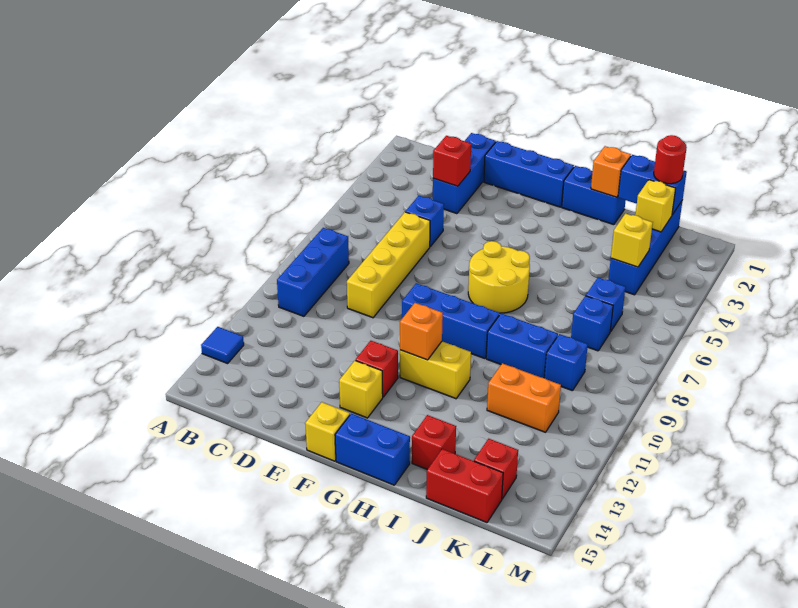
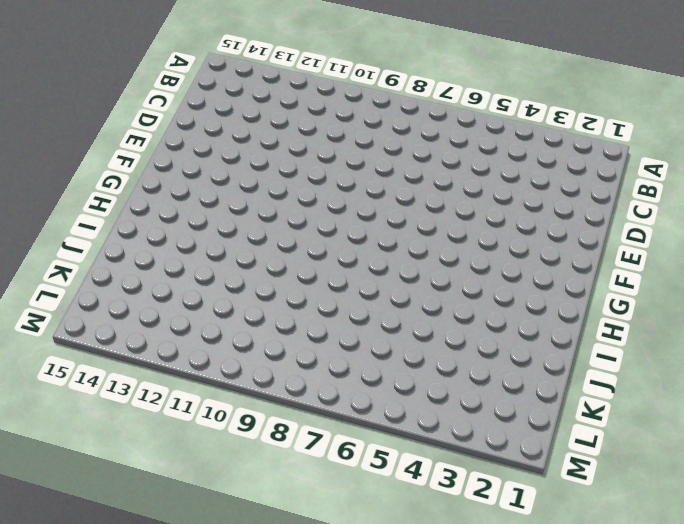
none -> blue tile A13 level 1
none -> blue brick B8:B10 level 1
none -> blue brick D1:D3 level 1
none -> blue brick D5 level 1

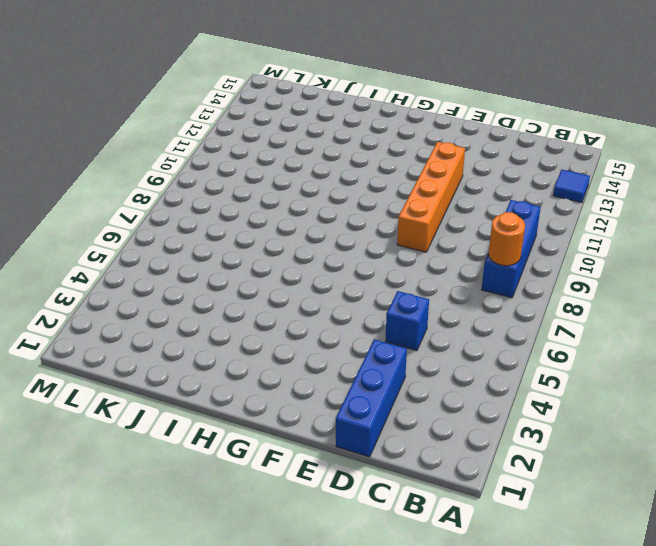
orange round brick B8 level 2 -> none
orange brick E9:E12 level 1 -> none
none -> yellow brick D6:D9 level 1
none -> blue brick E1:G1 level 1
none -> blue brick F9:H9 level 1
none -> red brick F12 level 1

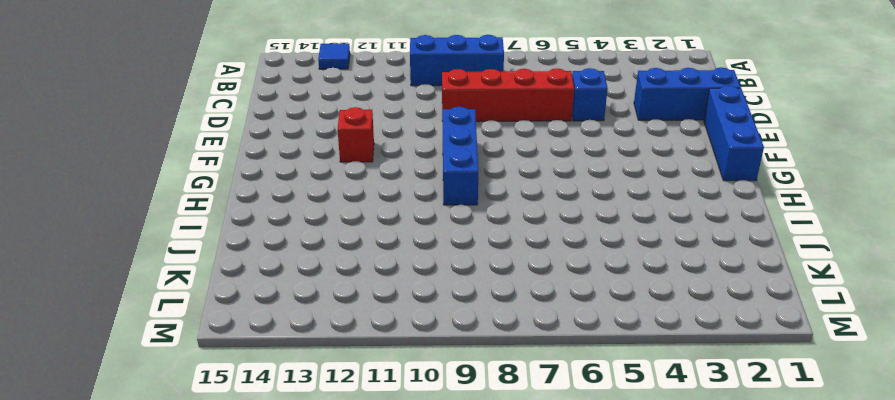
red brick D6:D9 level 1 -> yellow brick D6:D9 level 1
none -> yellow brick F13 level 1
none -> yellow brick F15 level 1
none -> yellow round brick G6:H7 level 1
none -> yellow brick G11:H11 level 1

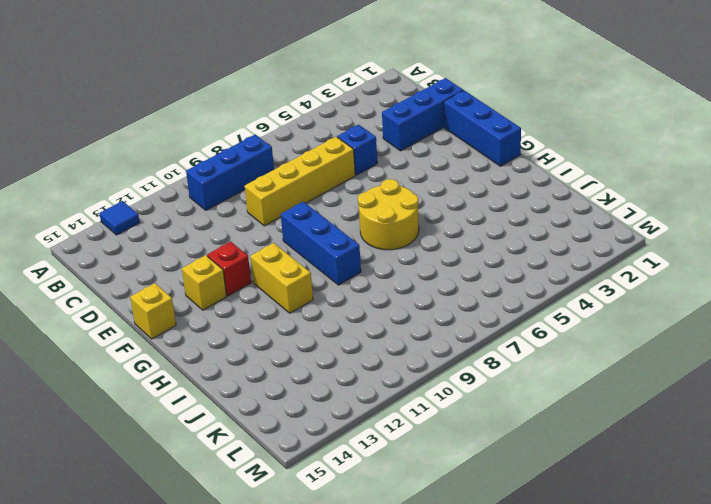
none -> blue brick G15:H15 level 1
none -> blue brick H1:I1 level 1
none -> blue brick I9:J9 level 1
none -> red brick I14 level 1

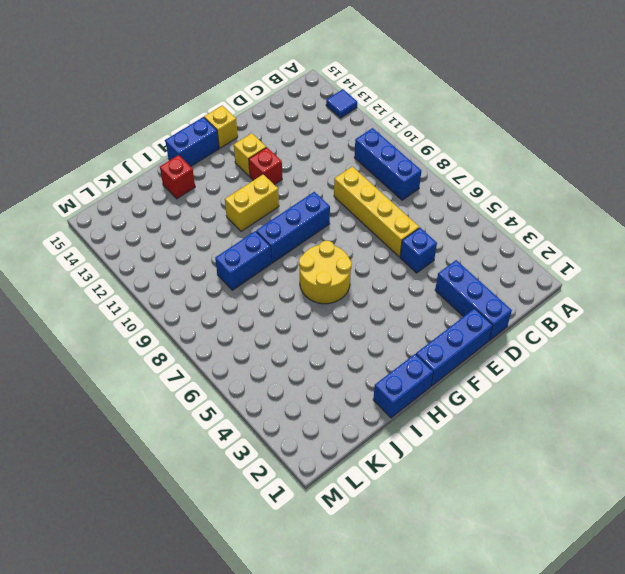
none -> orange brick J11:K11 level 1
none -> red brick J15:K15 level 1
none -> blue brick K1:K4 level 1
none -> blue brick K6 level 1

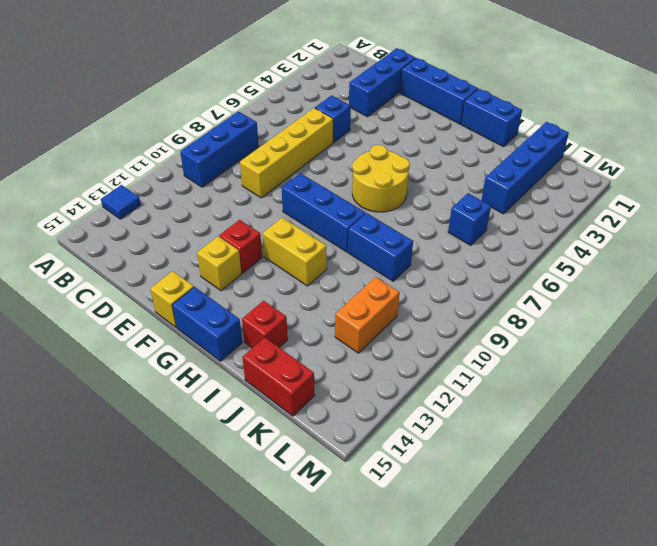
orange brick K11:K12 level 1 -> orange brick J11:K11 level 1
none -> blue brick K7 level 1
none -> blue brick K9 level 1
none -> red brick K14 level 1
none -> red brick D3 level 2

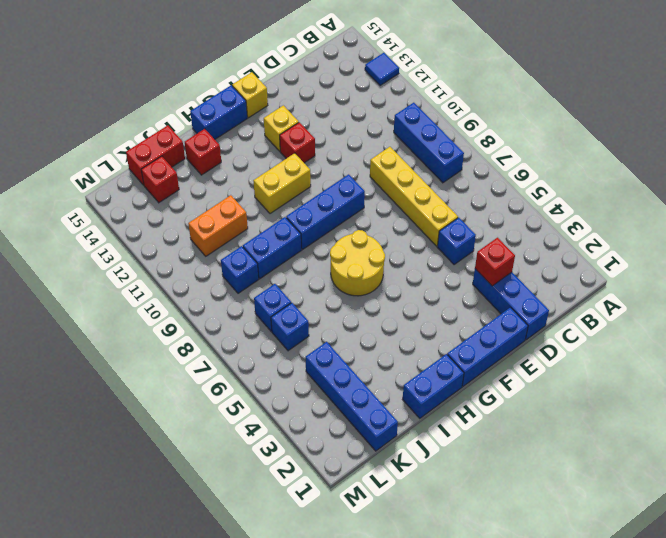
none -> orange brick G11 level 2
none -> orange brick I1 level 2
none -> blue brick J1:K1 level 2
none -> yellow brick K2 level 2

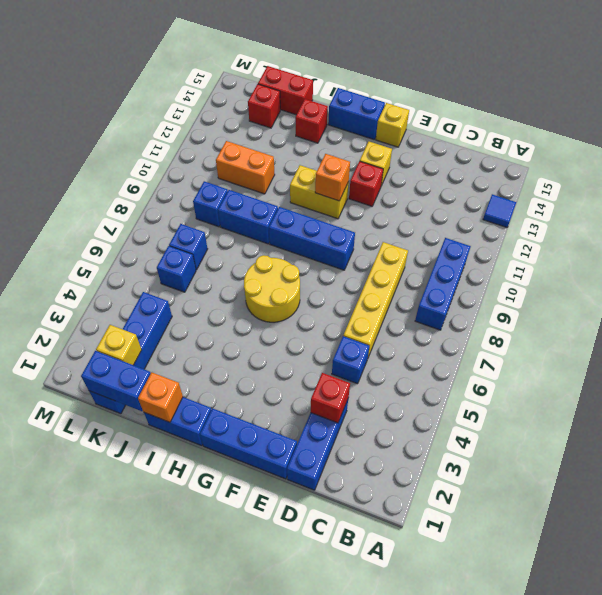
none -> yellow brick K4 level 2
none -> red round brick K1 level 3

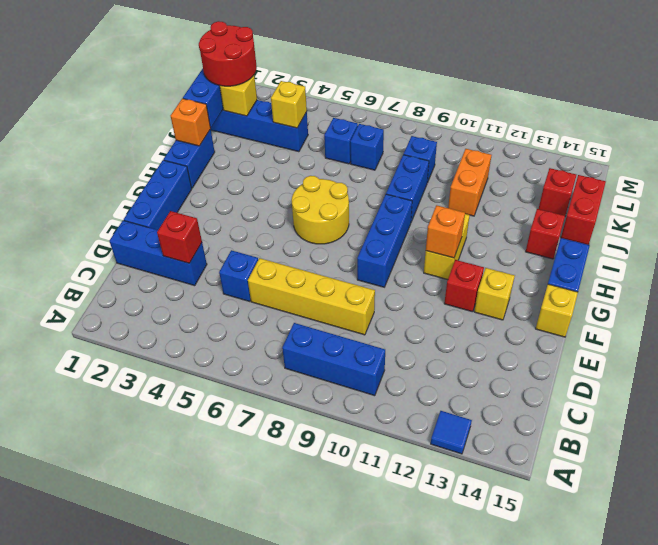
red round brick K1:L2 level 3 -> red round brick K1 level 3

